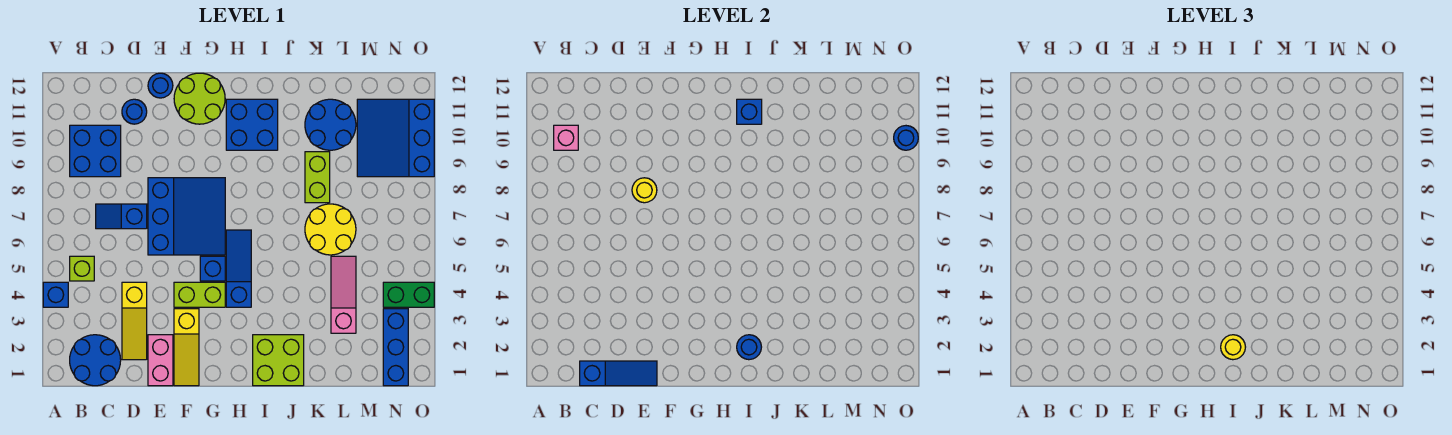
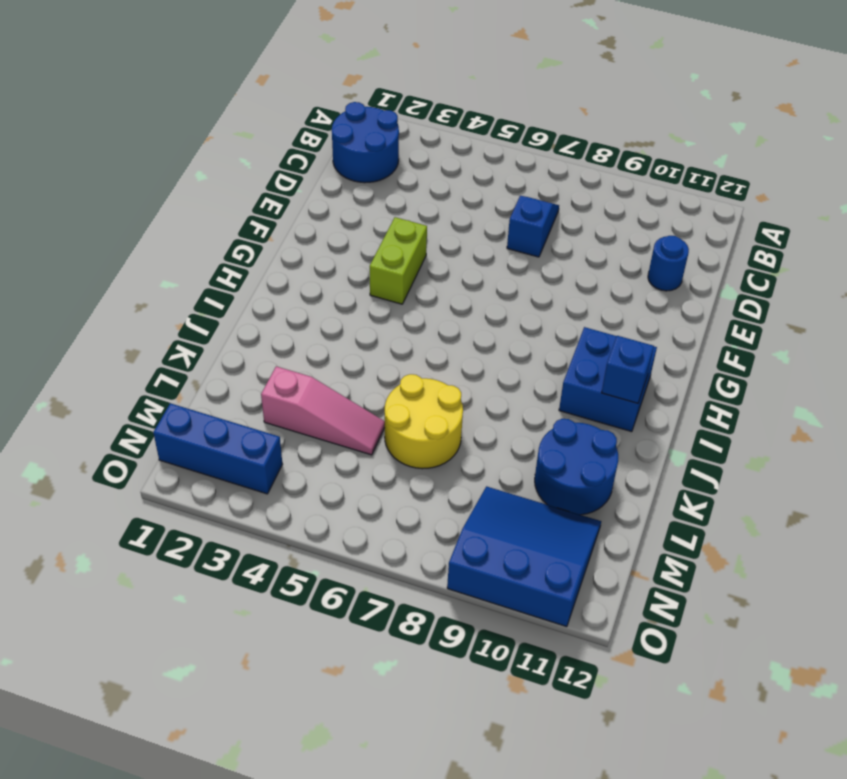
none -> blue brick A4 level 1
none -> lime brick B5 level 1
none -> blue brick B9:C10 level 1
none -> yellow slope D2:D4 level 1 top 4

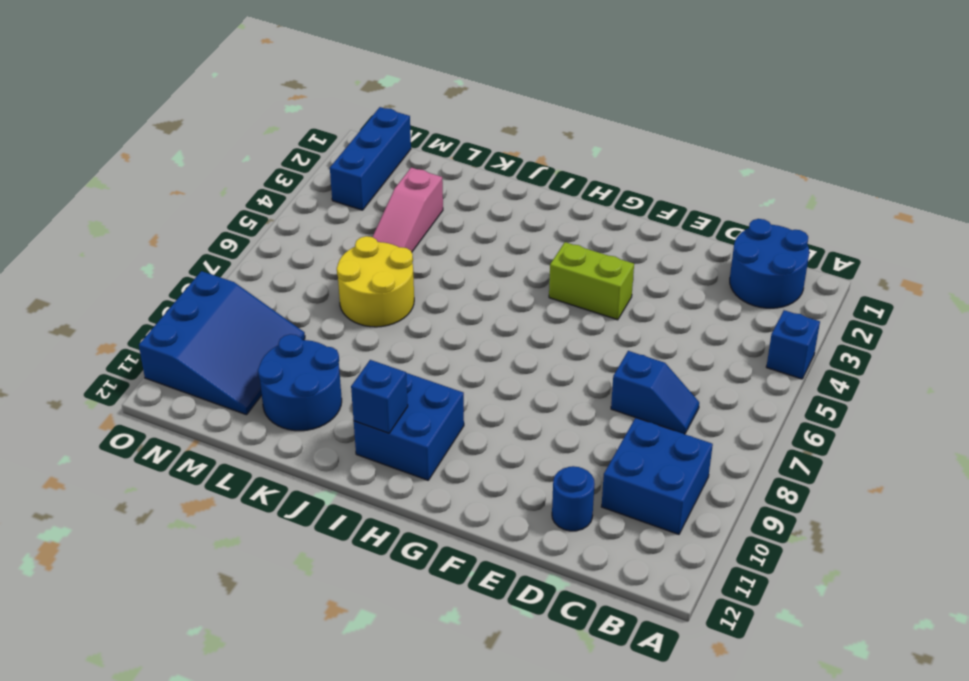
none -> lime brick B5 level 1
none -> yellow slope D2:D4 level 1 top 4
none -> pink brick E1:E2 level 1
none -> blue slope E6:G8 level 1 top E

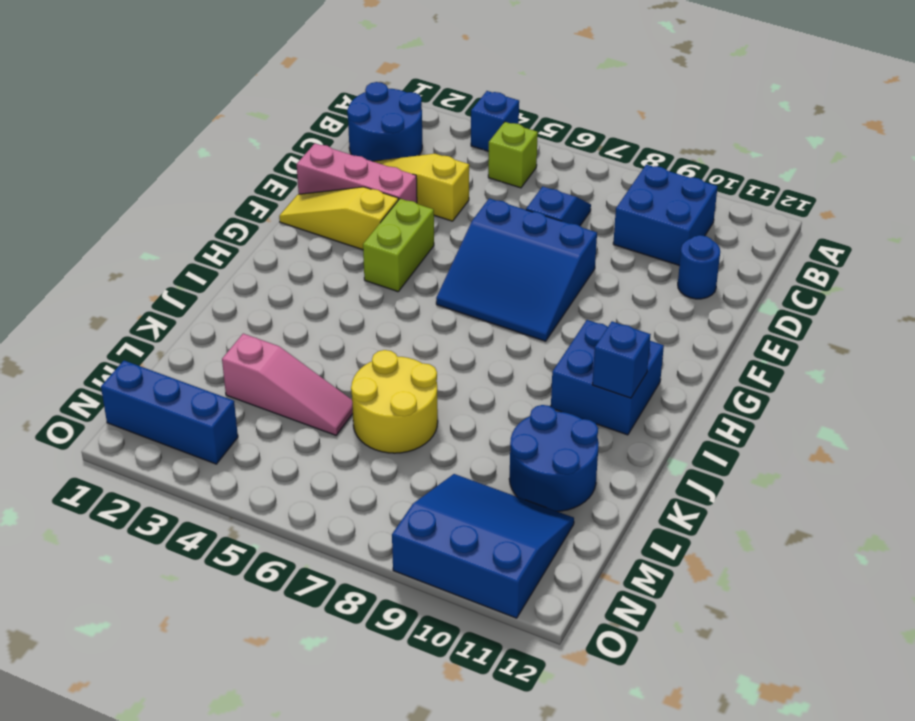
pink brick E1:E3 level 1 -> pink brick E1:E2 level 1
none -> blue round brick E12 level 1
none -> lime round brick F11:G12 level 1
none -> blue brick G5 level 1
none -> blue slope H4:H6 level 1 top 4

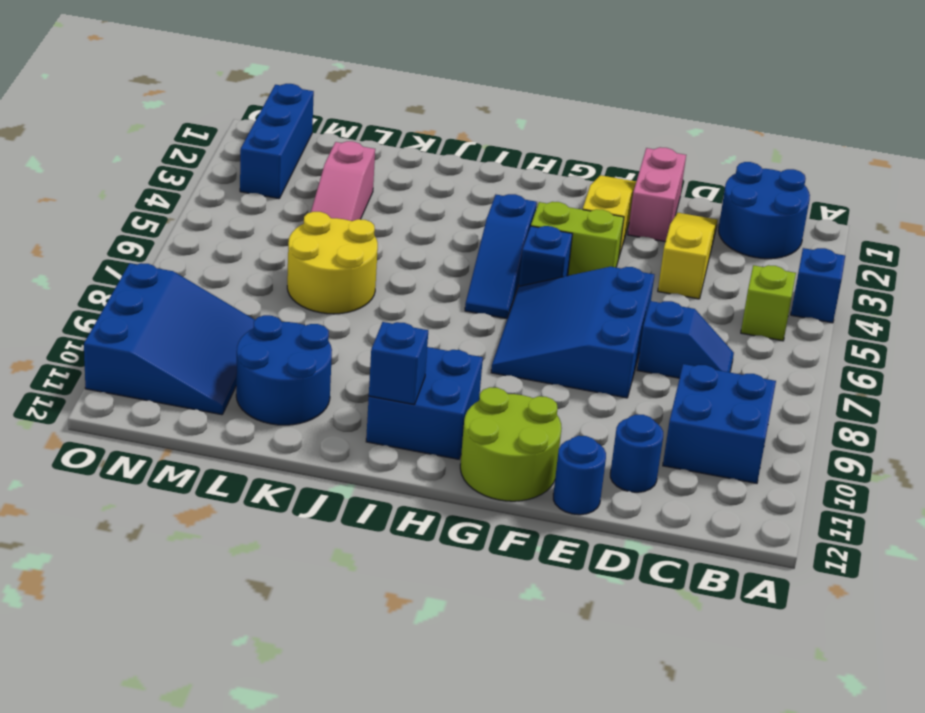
none -> lime brick I1:J2 level 1
none -> lime brick K8:K9 level 1
none -> green brick N4:O4 level 1
none -> pink brick B10 level 2

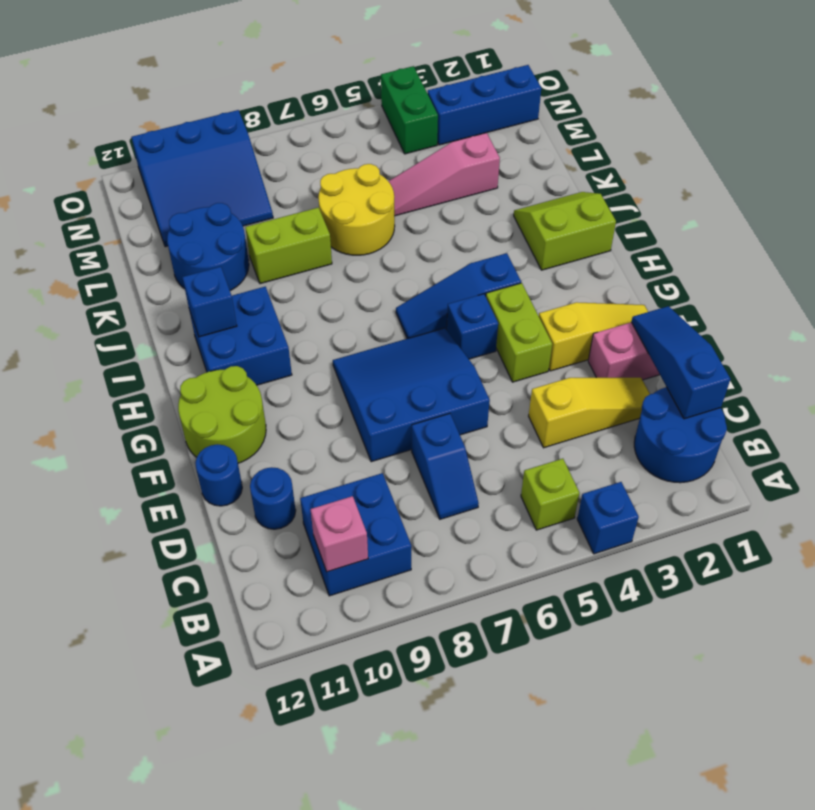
lime slope I1:J2 level 1 top I -> lime brick I1:J2 level 1
none -> yellow round brick E8 level 2
none -> blue round brick I2 level 2
none -> blue round brick O10 level 2
none -> yellow round brick I2 level 3

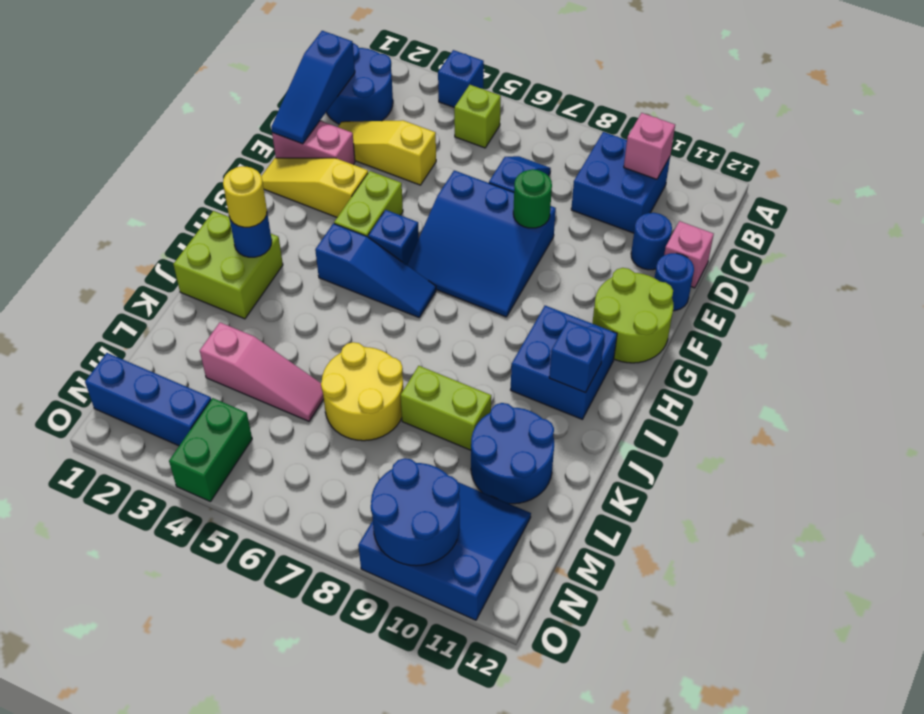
pink brick D12 level 1 -> none
green round brick E8 level 2 -> yellow round brick E8 level 2
blue round brick N9:O10 level 2 -> blue round brick O10 level 2

